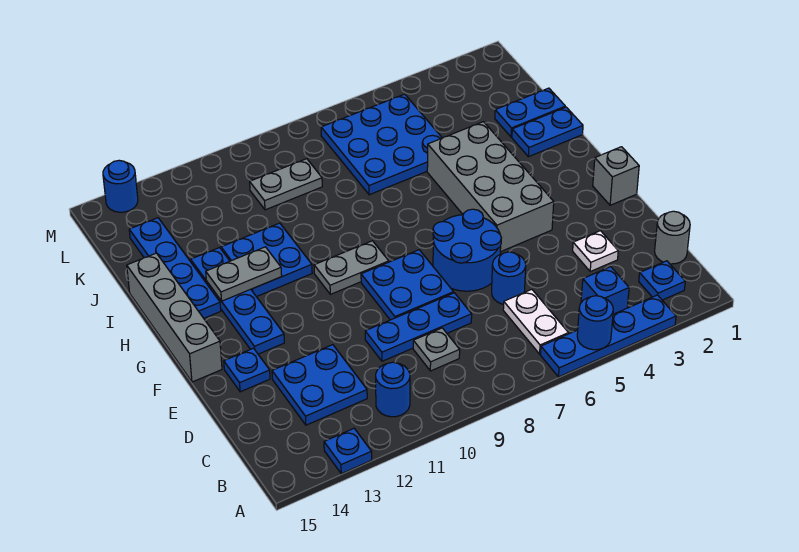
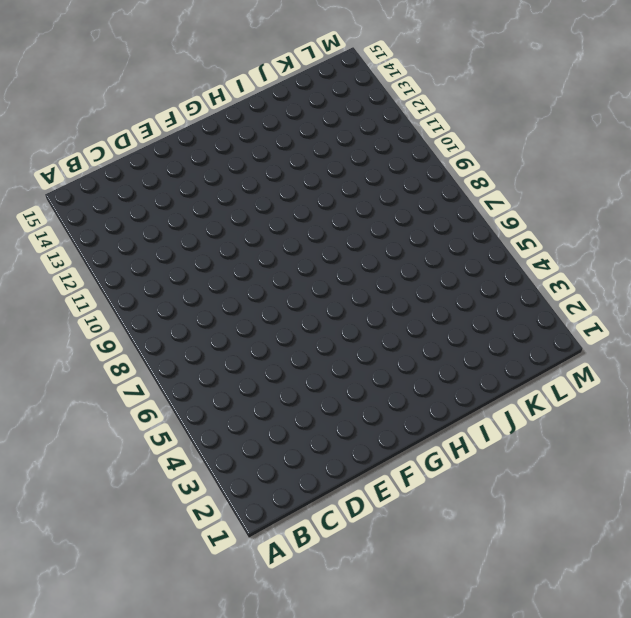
none -> blue plate A3:A6 level 1
none -> blue plate A13 level 1
none -> blue plate B2 level 1

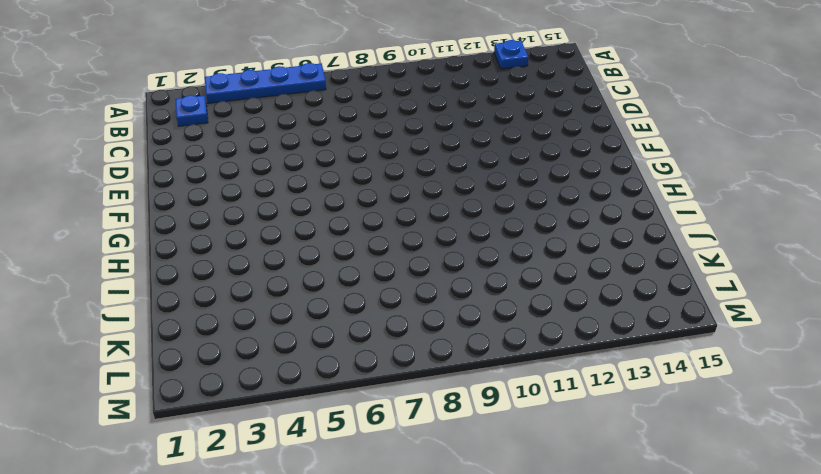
none -> blue brick B4 level 1
none -> white plate B6:C6 level 1
none -> blue round brick B11 level 1

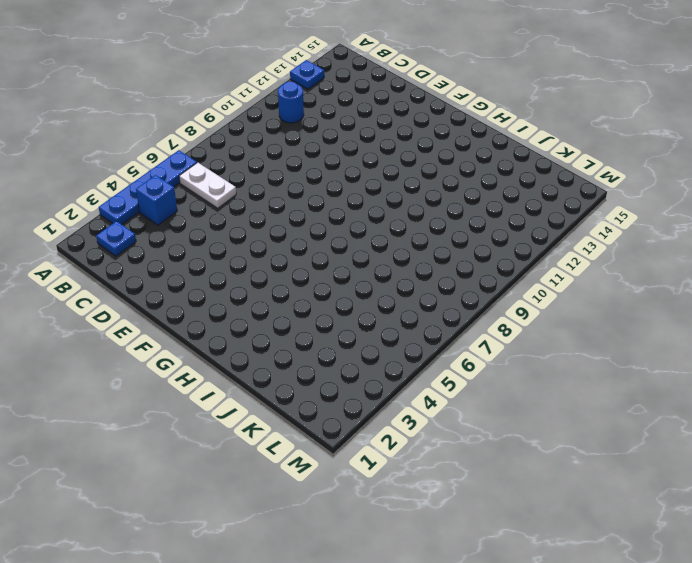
none -> grey round brick C1 level 1
none -> grey plate C9 level 1
none -> blue plate C12:D13 level 1

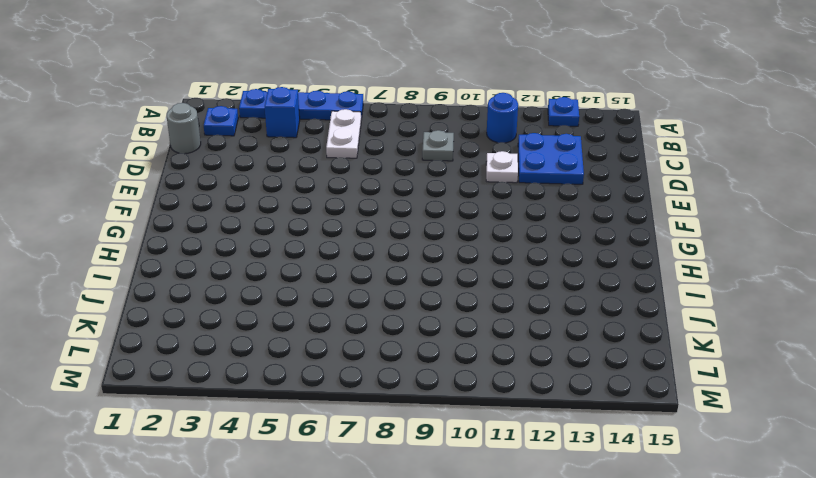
white plate D11 level 1 -> white plate D3 level 1
none -> blue round brick D6 level 1
none -> blue plate D8:D10 level 1
none -> blue round brick E6:F7 level 1

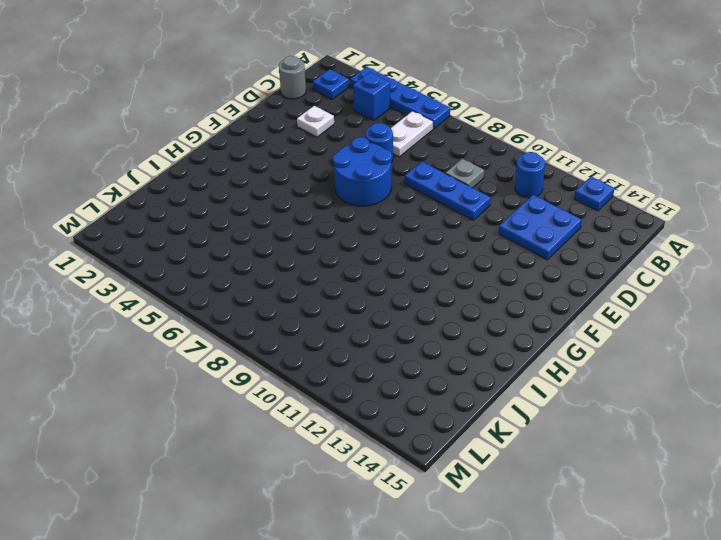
none -> blue plate E8:F9 level 1
none -> blue plate E14 level 1
none -> grey brick F1 level 1

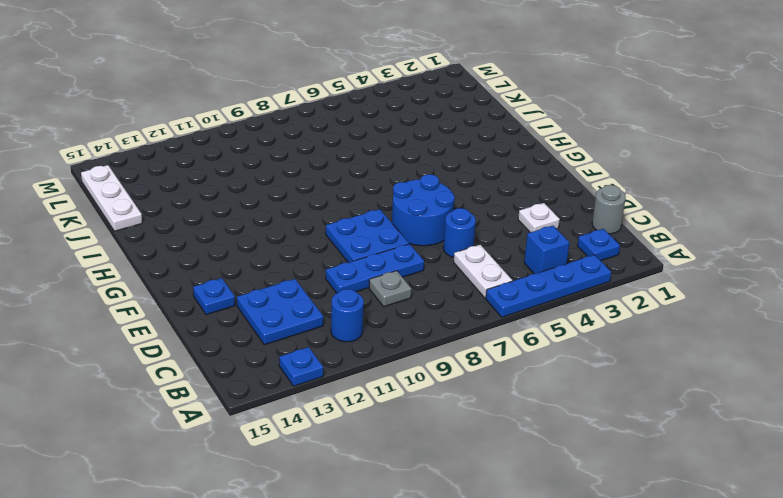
white plate J15:L15 level 1 -> none
none -> grey brick F1 level 1
none -> grey brick F4:I5 level 1
none -> blue plate F13:I13 level 1

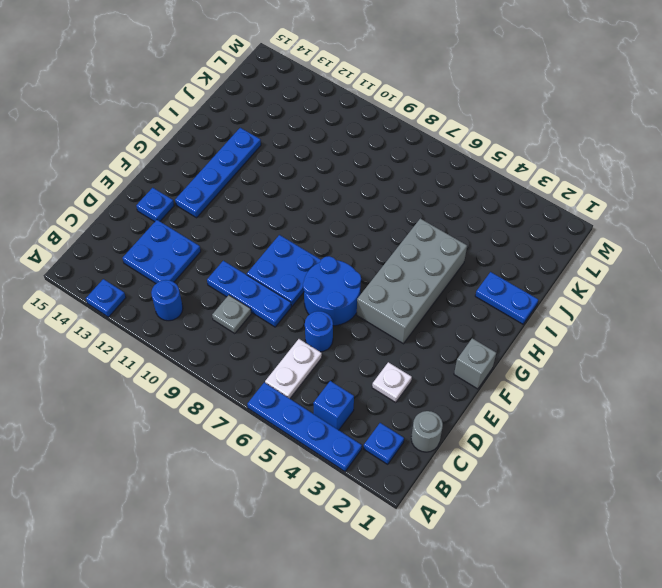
none -> grey brick F15:I15 level 1
none -> grey plate G9:G10 level 1
none -> blue plate H11:I12 level 1

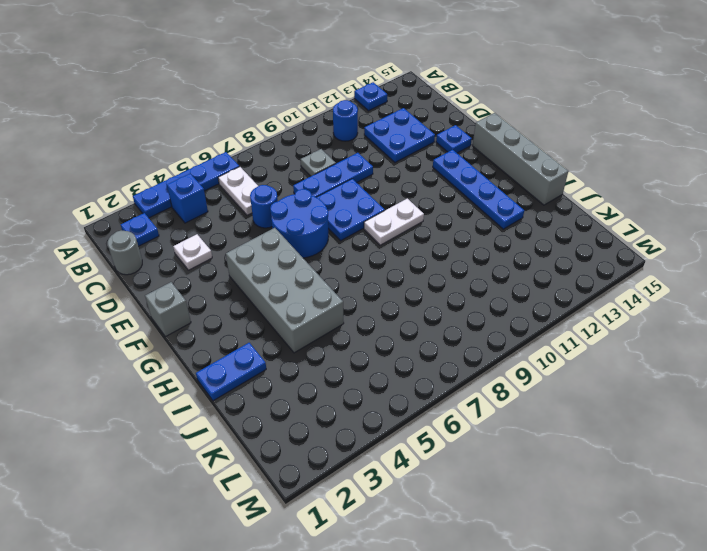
white plate G9:G10 level 1 -> grey plate G9:G10 level 1
none -> blue plate H11:I12 level 1
none -> blue plate H14:K14 level 1
none -> blue plate J1:J2 level 1

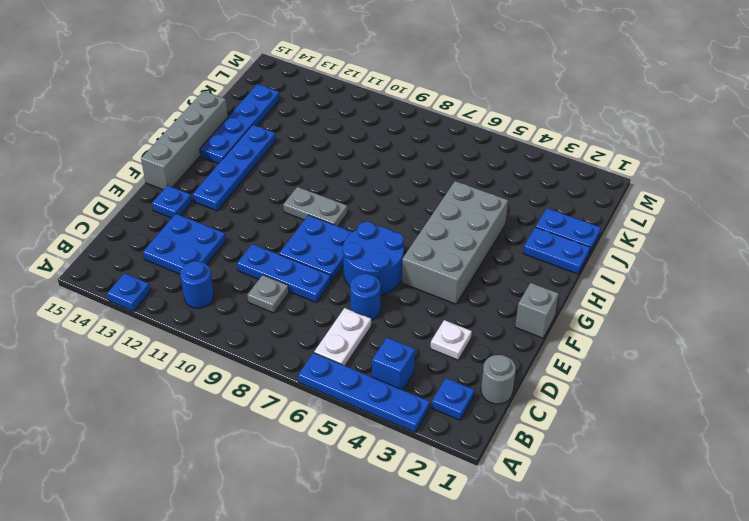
none -> blue plate H11:I12 level 1
none -> blue plate J5:L7 level 1
none -> grey plate K9:K10 level 1

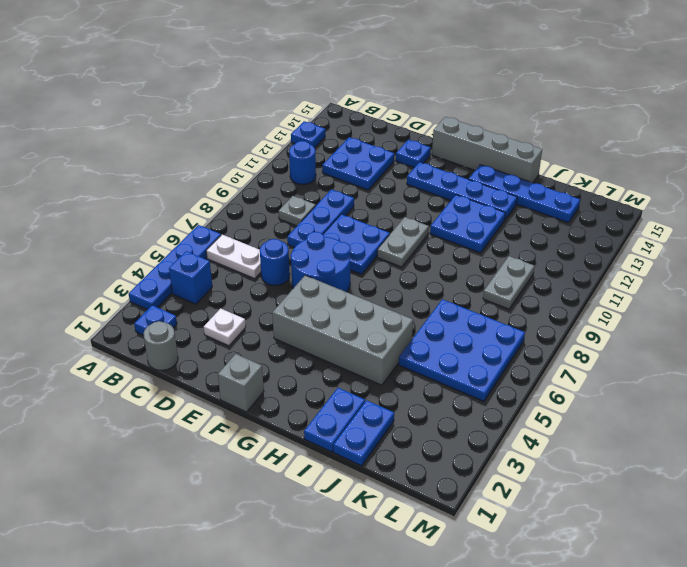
none -> blue round brick M14 level 1
none -> blue round brick A5 level 2
none -> grey plate H12:H13 level 2

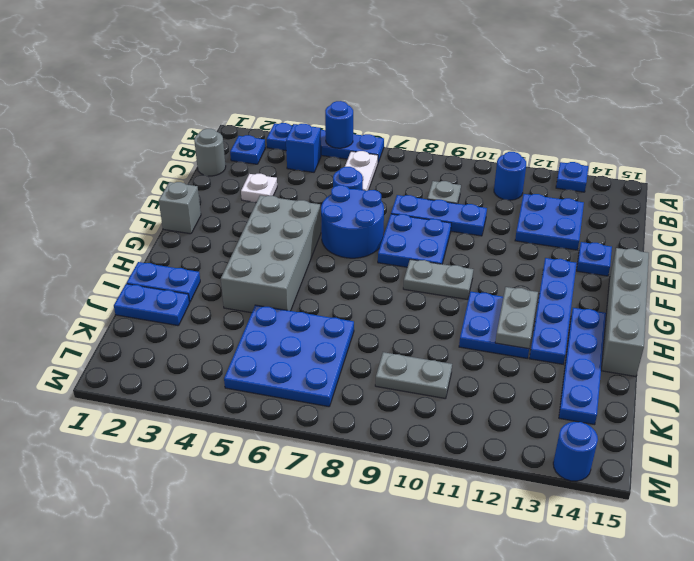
grey plate H12:I12 level 2 -> grey plate H12:H13 level 2

